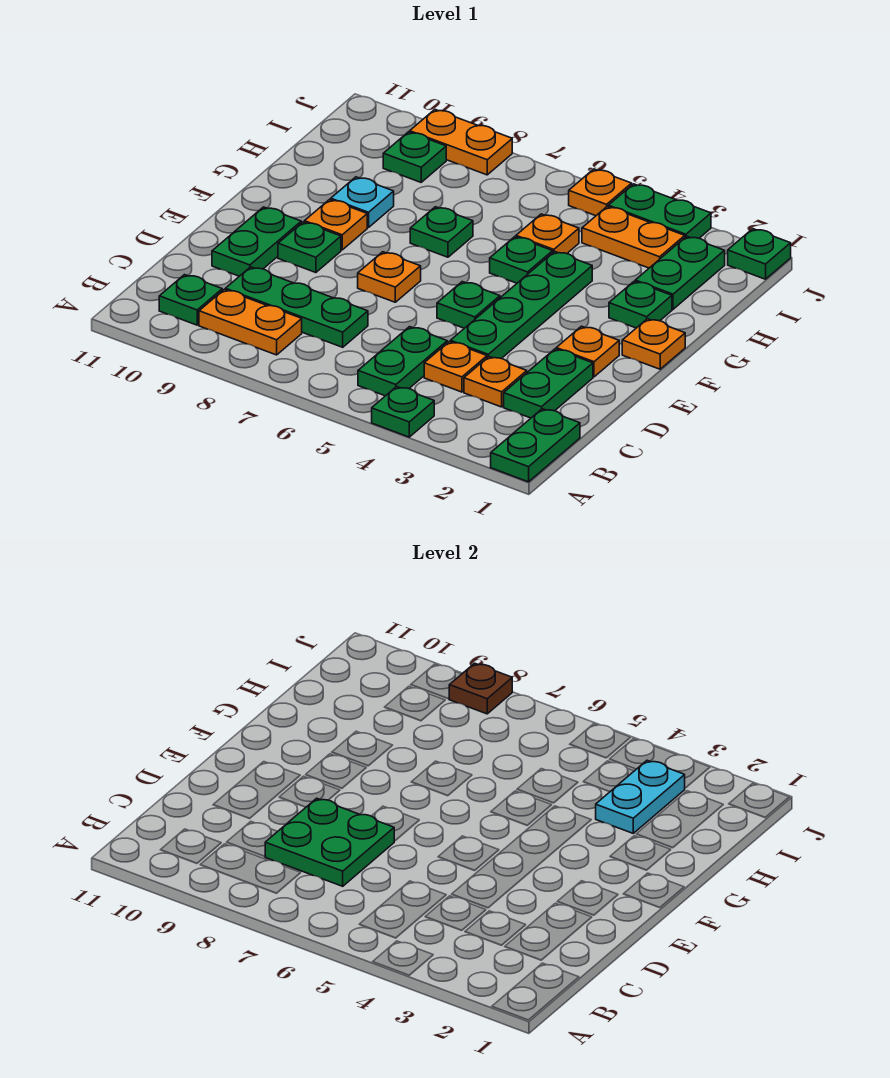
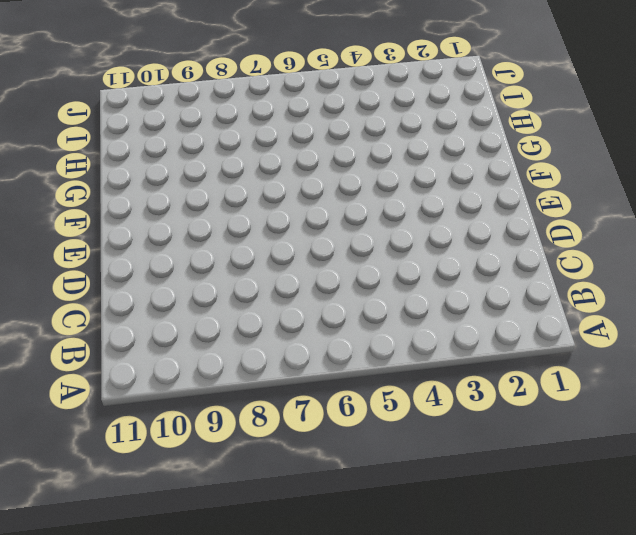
none -> green plate A1:B1 level 1
none -> green plate A4 level 1
none -> green plate B5:C5 level 1
none -> orange plate B8:B9 level 1

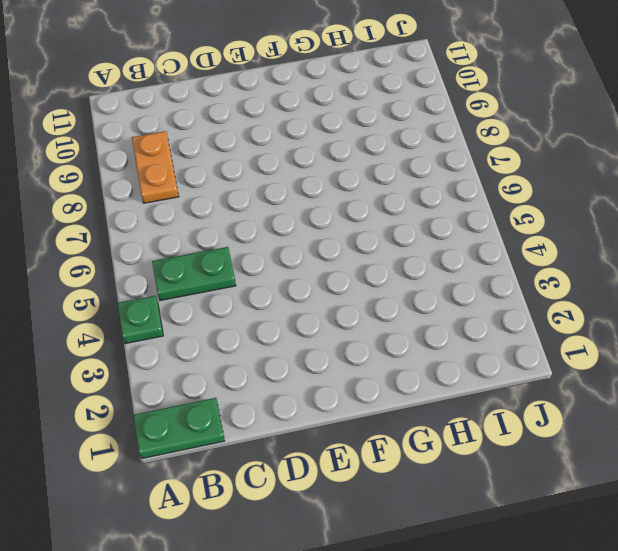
none -> green plate B10 level 1
none -> green plate C2:D2 level 1
none -> orange plate C3 level 1
none -> orange plate C4 level 1

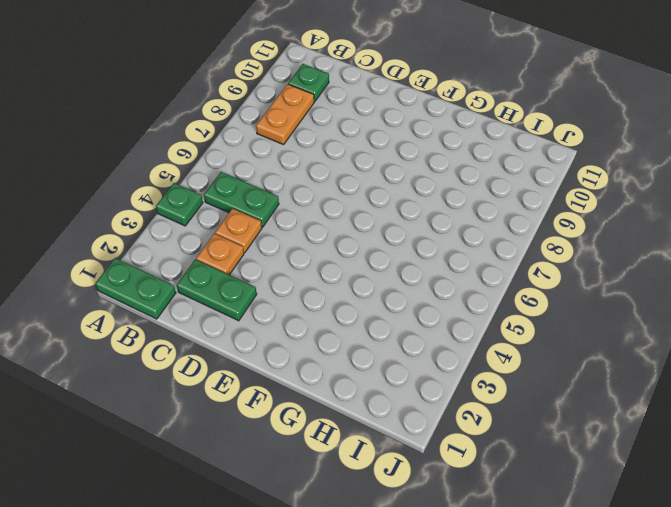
none -> green plate C7:C9 level 1
none -> green plate D4:G4 level 1
none -> green plate D10:E10 level 1
none -> orange plate E2 level 1

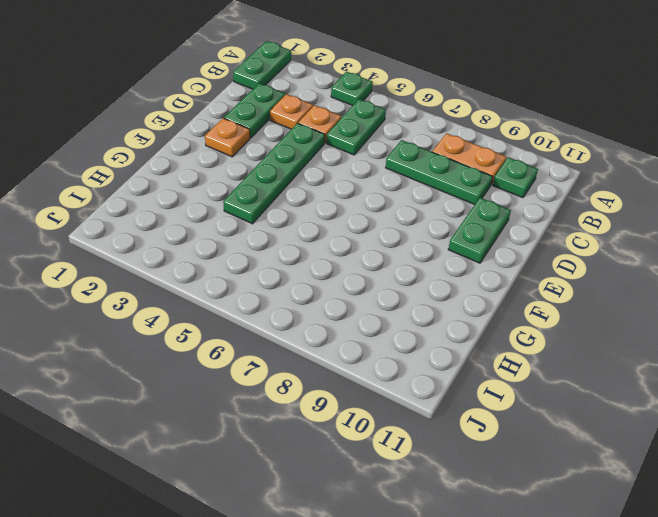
none -> green plate E5 level 1
none -> orange plate E7 level 1
none -> green plate E9 level 1
none -> orange plate F1 level 1

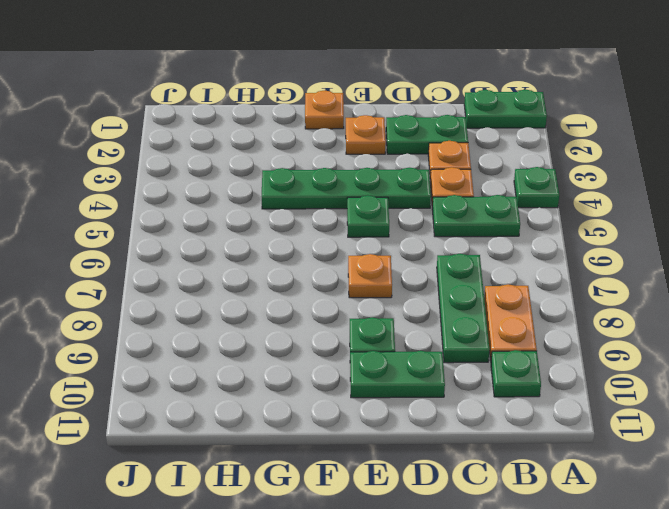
none -> orange plate F9 level 1
none -> green plate G2 level 1
none -> green plate G5 level 1
none -> green plate G7 level 1

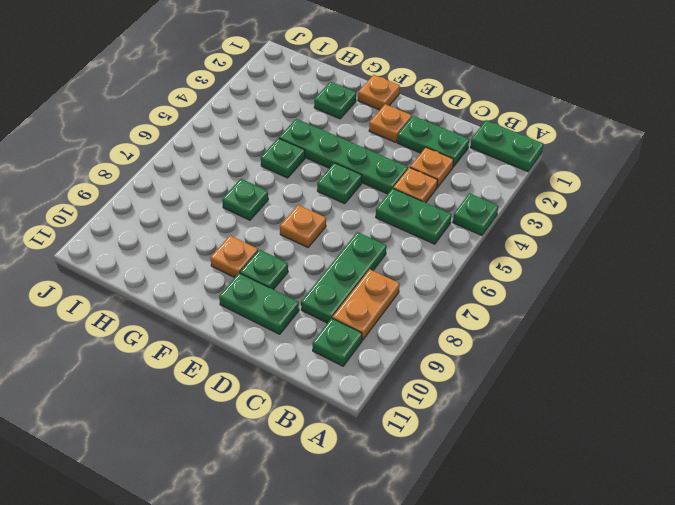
none -> cyan plate G9 level 1
none -> green plate H2:I2 level 1
none -> orange plate H5 level 1
none -> orange plate I3:I4 level 1

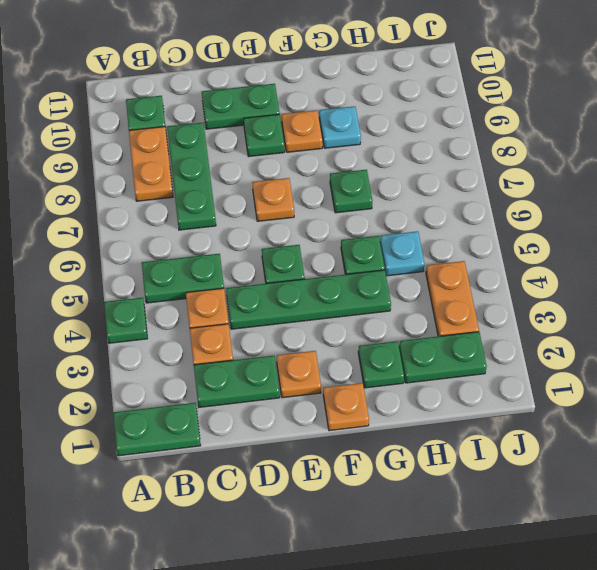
cyan plate H5 level 1 -> orange plate H5 level 1
none -> green plate I9 level 1
none -> green plate J1 level 1
none -> green plate J3:J4 level 1
none -> orange plate J5 level 1

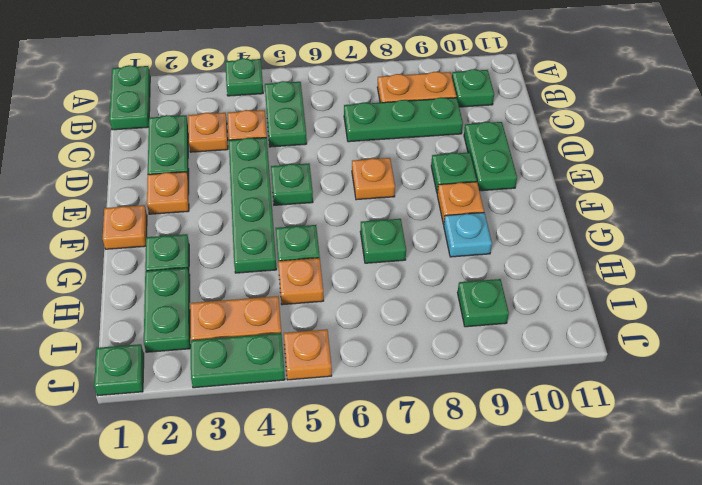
none -> orange plate J8:J9 level 1
none -> green plate C7:D8 level 2
none -> cyan plate H3:I3 level 2
none -> brown plate J8 level 2

